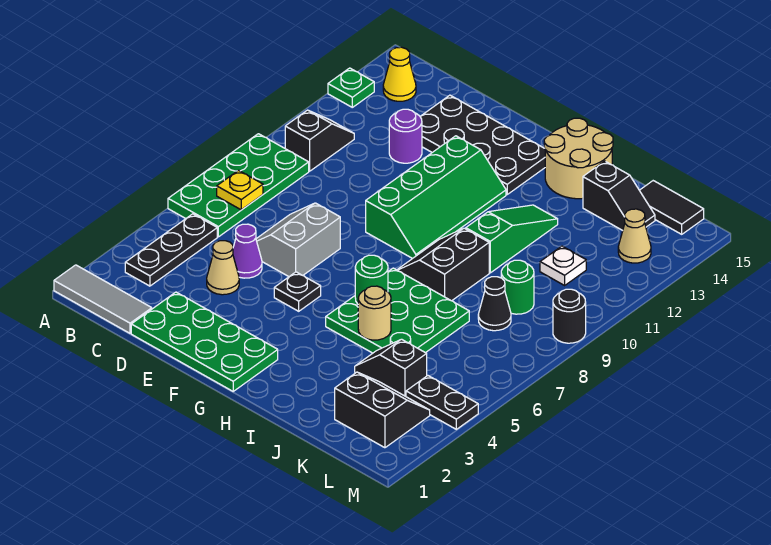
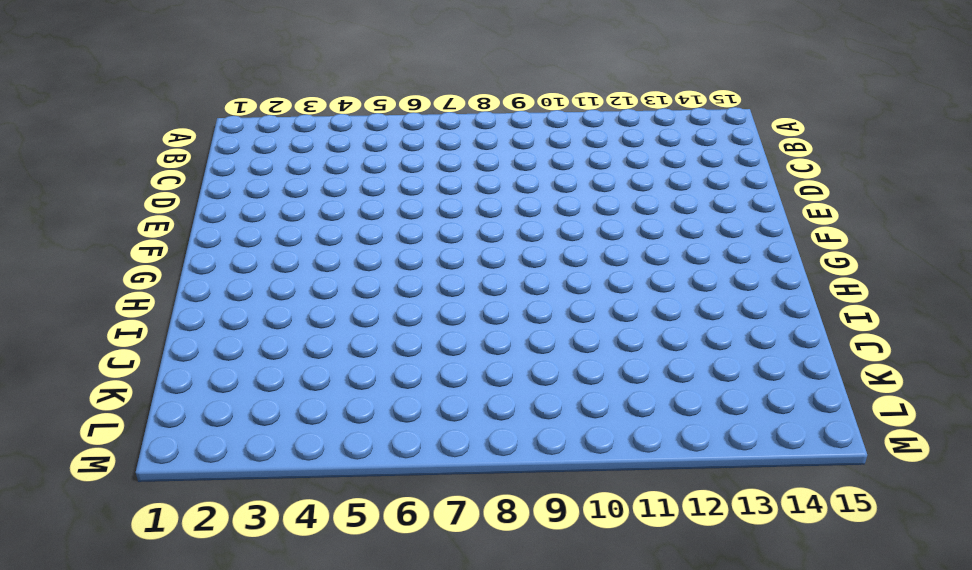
none -> grey tile A1:C1 level 1
none -> green plate A6:B9 level 1
none -> green plate A13 level 1
none -> black plate B3:B5 level 1

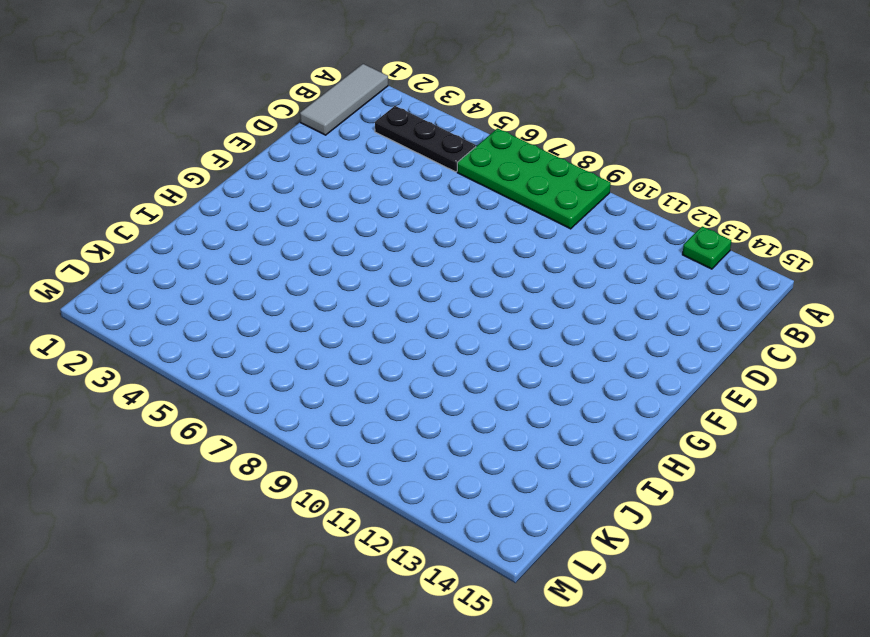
none -> black slope B10:B11 level 1 top 10
none -> yellow cone B14 level 1
none -> green plate D1:G2 level 1
none -> tan cone D4 level 1

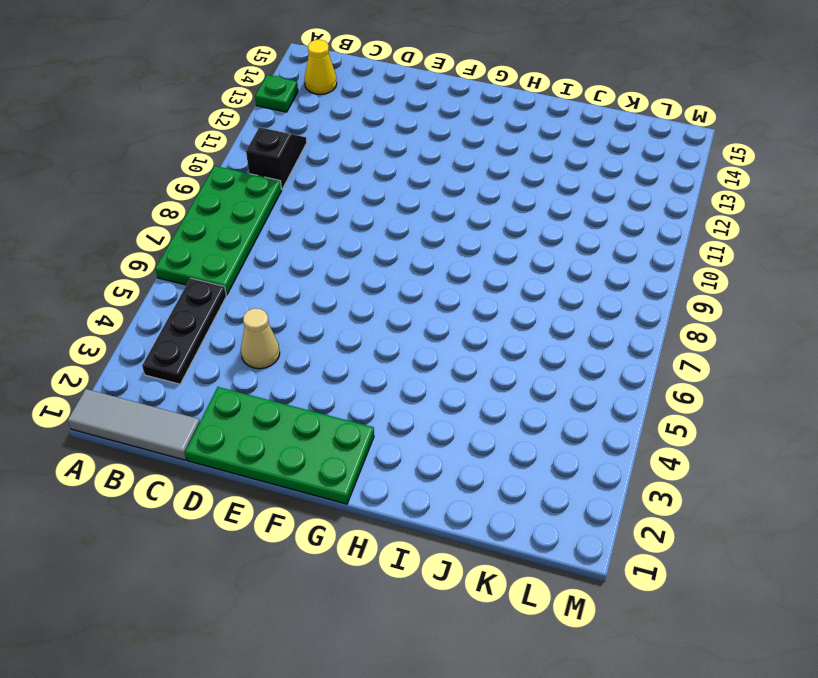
none -> purple cone D5 level 1
none -> grey slope D6:E7 level 1 top E
none -> purple round brick D12 level 1
none -> black plate D13:G14 level 1

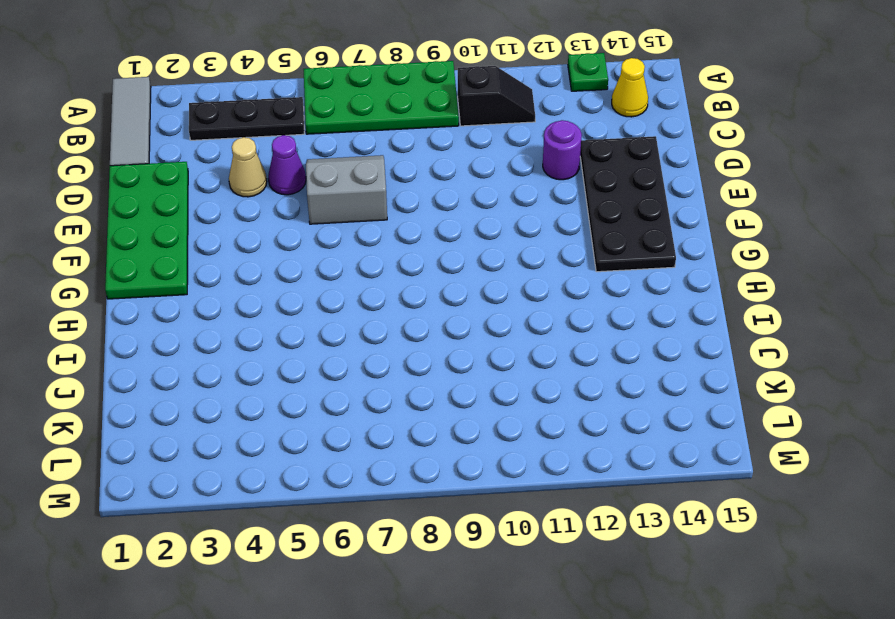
none -> black plate F5 level 1
none -> green slope F9:G12 level 1 top F
none -> green plate H5:J7 level 1
none -> black slope H8:I9 level 1 top I

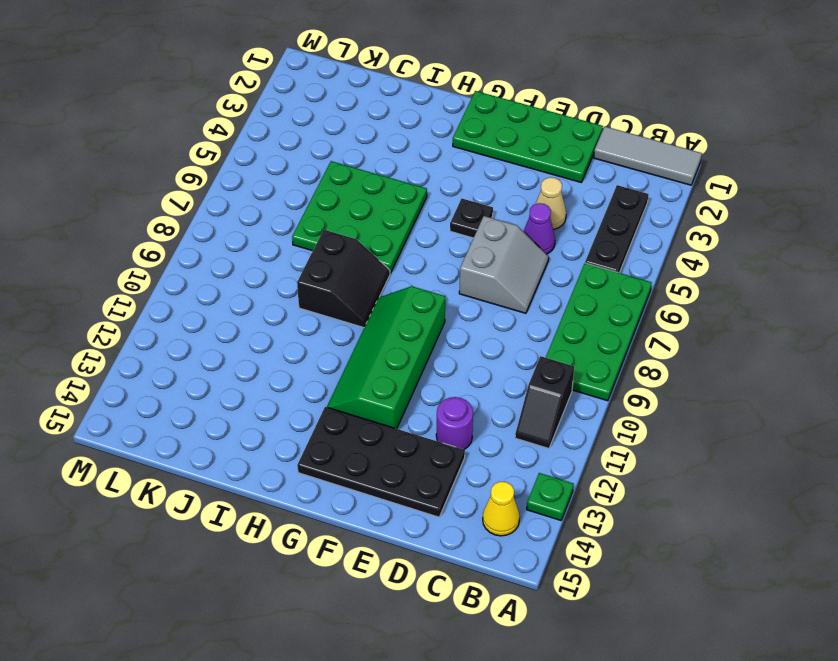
none -> tan round brick H14:I15 level 1
none -> green slope I10:I12 level 1 top 10
none -> black slope J4:K4 level 1 top K
none -> black slope J14:K14 level 1 top J

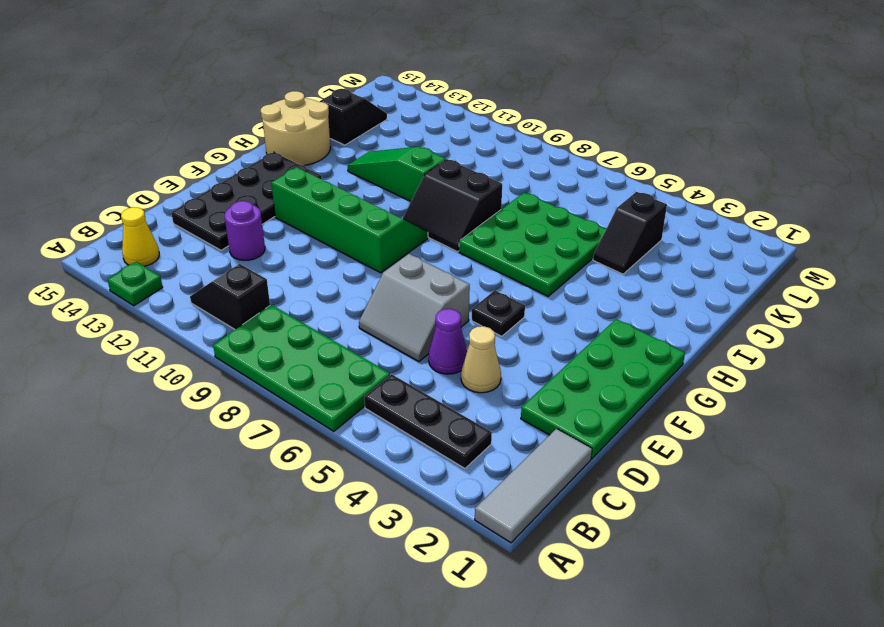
none -> black slope K2:L3 level 1 top 2
none -> black cone K8 level 1
none -> green round brick K9 level 1
none -> white plate K11 level 1

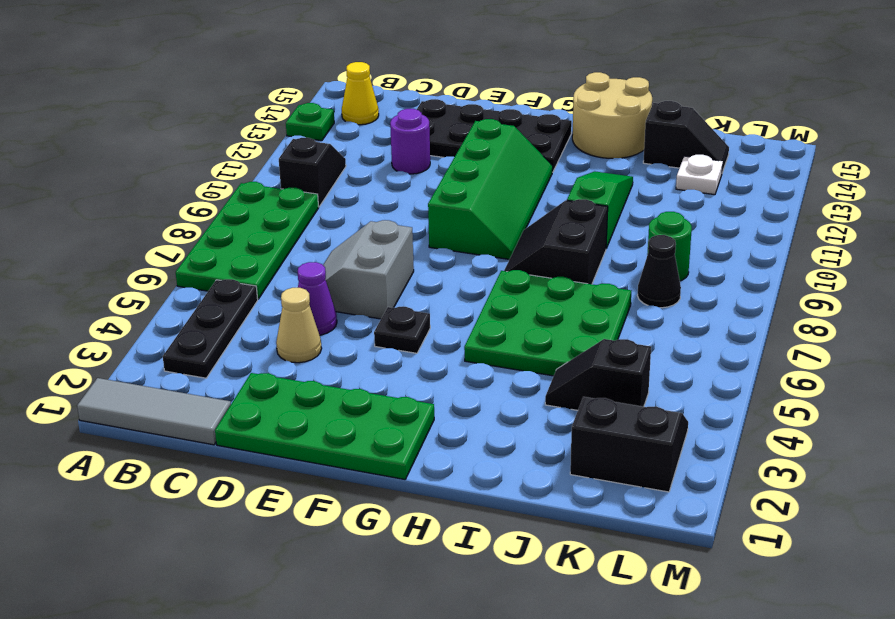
white plate K13 level 1 -> white plate K11 level 1
none -> black tile K15:L15 level 1
none -> black plate L4:M4 level 1
none -> tan cone L13 level 1
none -> black round brick M9 level 1

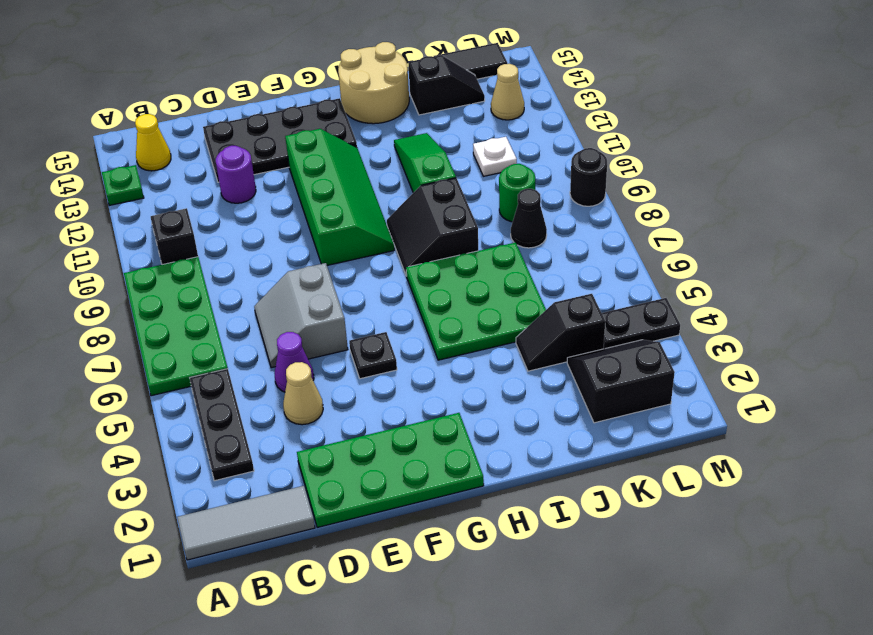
none -> yellow plate B7 level 2
none -> green round brick H6 level 2
none -> tan round brick I5 level 2

